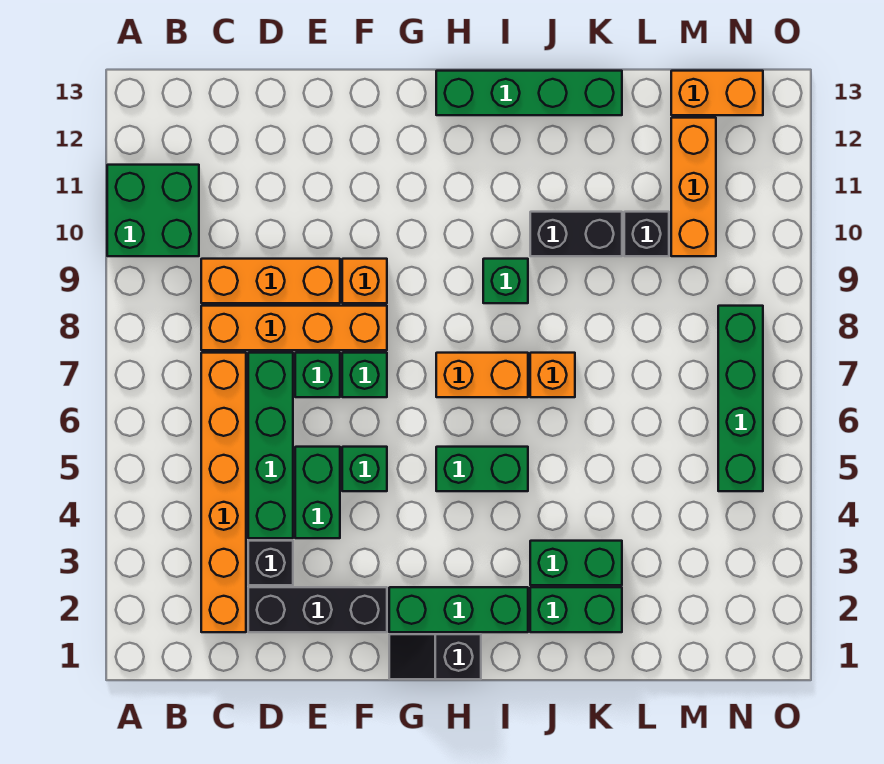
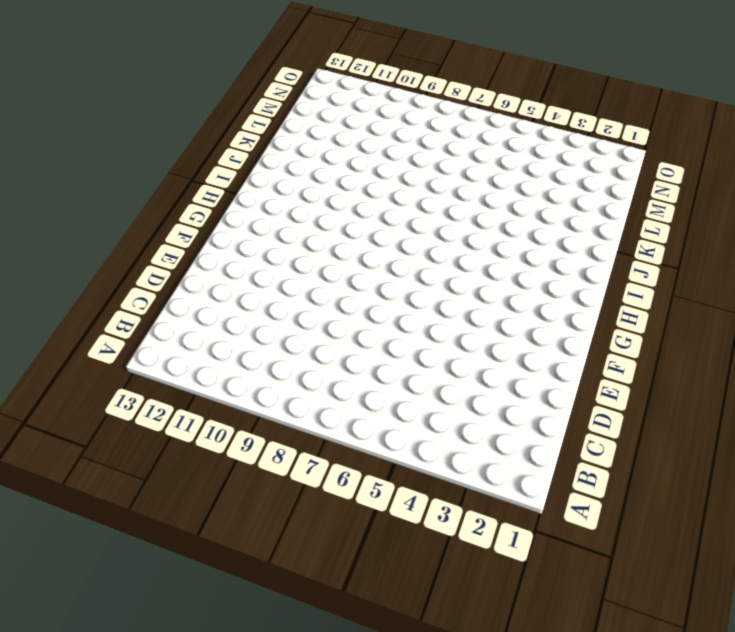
none -> green brick A10:B11 level 1
none -> orange brick C2:C7 level 1
none -> orange brick C8:F8 level 1

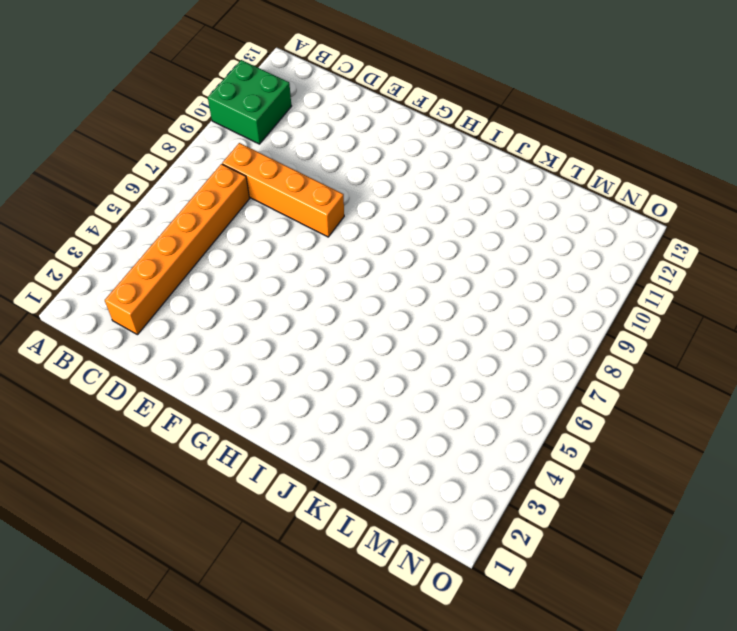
none -> orange brick C9:E9 level 1
none -> black brick D2:F2 level 1
none -> black brick D3 level 1

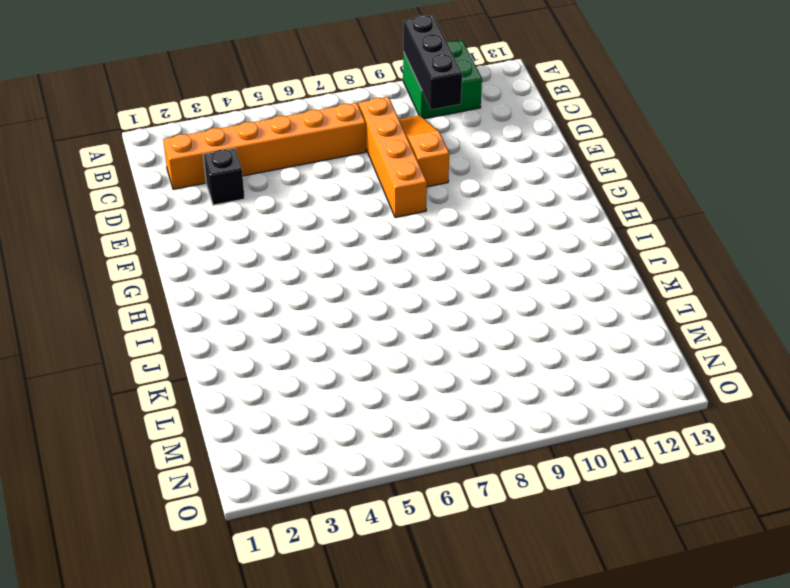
black brick A10:C10 level 2 -> black brick D2:F2 level 1
orange slope C9:E9 level 1 top E -> orange brick C9:E9 level 1
none -> green brick D4:D7 level 1
none -> green brick E4:E5 level 1
none -> green brick E7 level 1

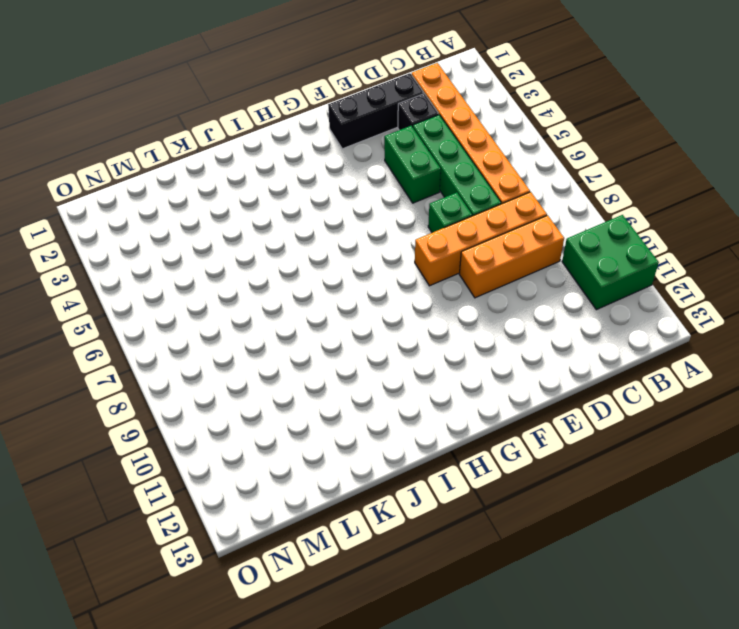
none -> green brick F5 level 1
none -> green brick F7 level 1
none -> orange brick F9 level 1

